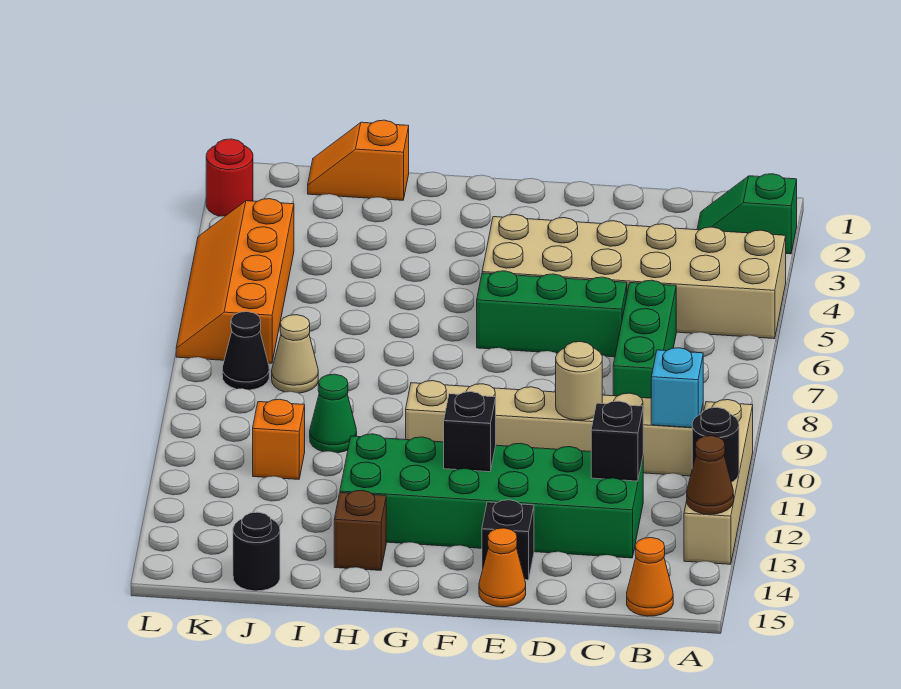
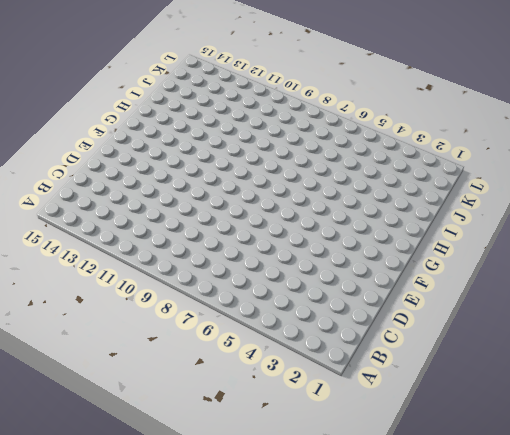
none -> green slope A2:B2 level 1 top A
none -> tan brick A4:F5 level 1
none -> tan brick A10:A13 level 1

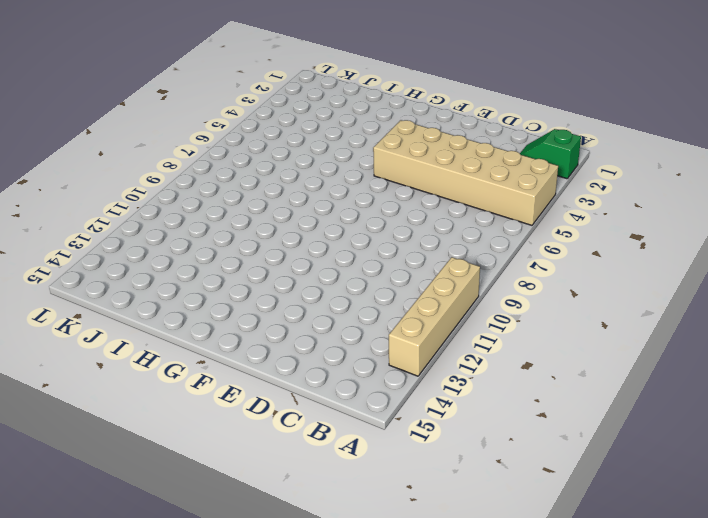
none -> tan brick B10:G10 level 1
none -> orange cone B15 level 1
none -> green brick C6:C8 level 1

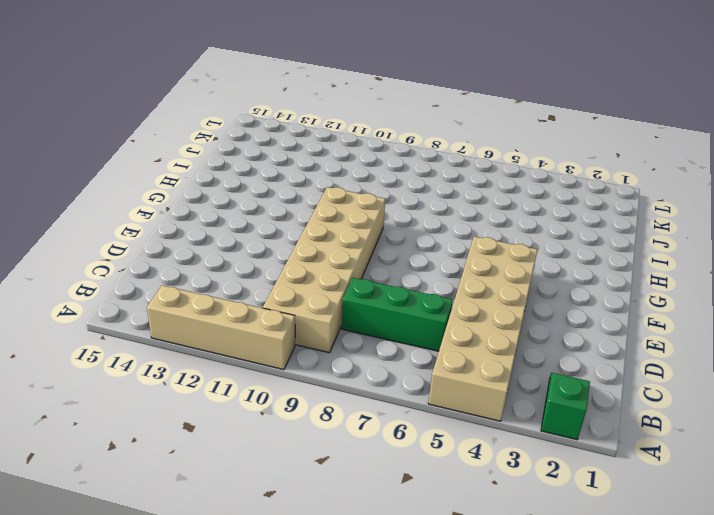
tan brick B9:G10 level 1 -> tan brick B10:G10 level 1
none -> orange cone B15 level 1
none -> green brick C12:H13 level 1
none -> green brick D6:F6 level 1

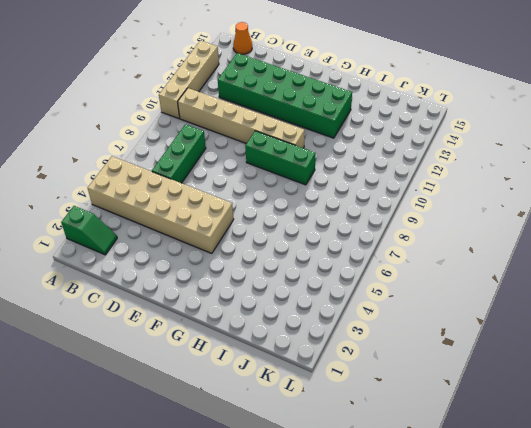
green brick F9:H9 level 1 -> green brick D6:F6 level 1
none -> black brick E14 level 1
none -> orange cone E15 level 1
none -> brown brick H14 level 1

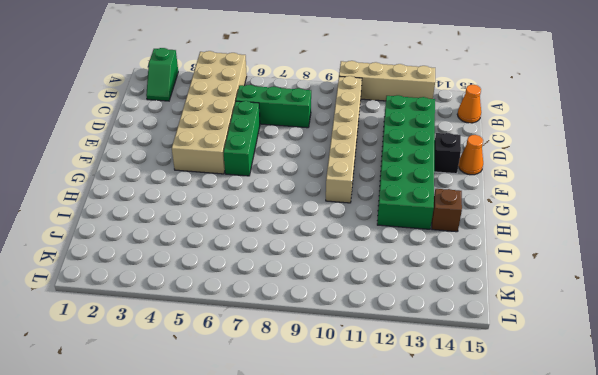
none -> orange slope I1:J1 level 1 top I
none -> green cone I10 level 1
none -> tan cone J8 level 1

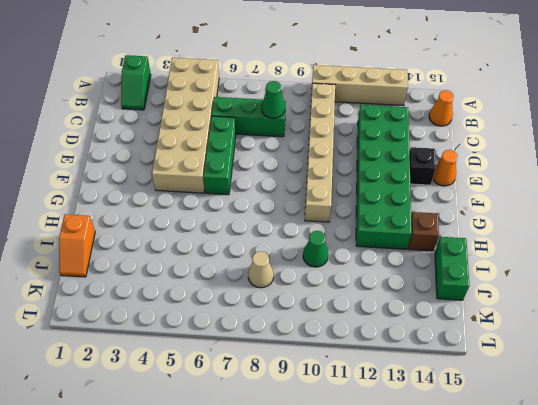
green cone C8 level 2 -> none
green brick I15:J15 level 1 -> black round brick J15 level 1
none -> orange brick J11 level 1
none -> orange slope K4:L7 level 1 top K
none -> black cone K8 level 1

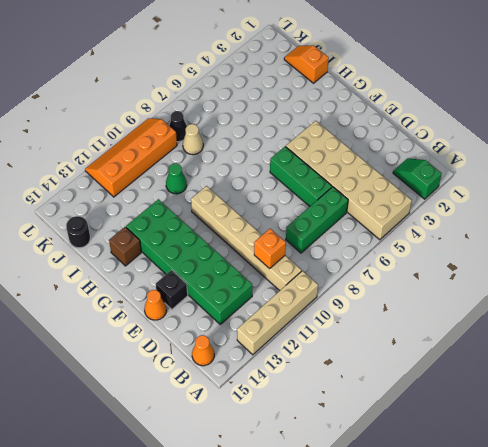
orange brick C10 level 2 -> orange brick J11 level 1
orange slope K9:L12 level 1 top K -> orange slope K4:L7 level 1 top K
none -> red round brick L2 level 1
none -> black round brick A12 level 2
none -> brown cone A13 level 2

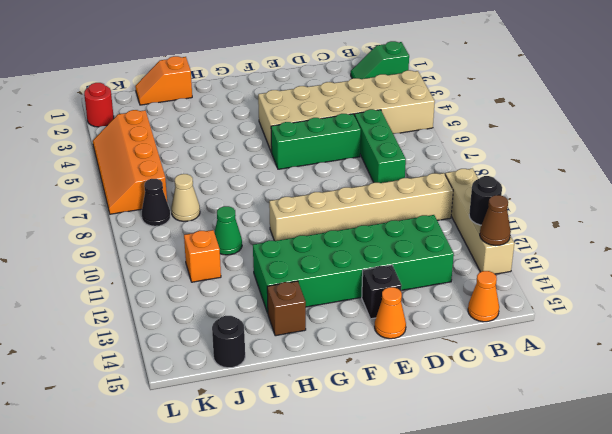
none -> cyan brick B10 level 2
none -> black brick C12 level 2
none -> tan round brick D10 level 2

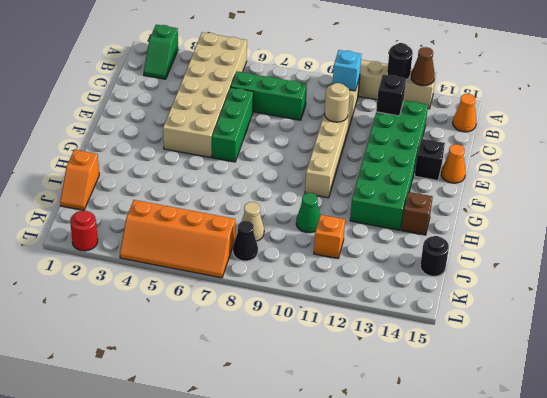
none -> black brick F12 level 2

